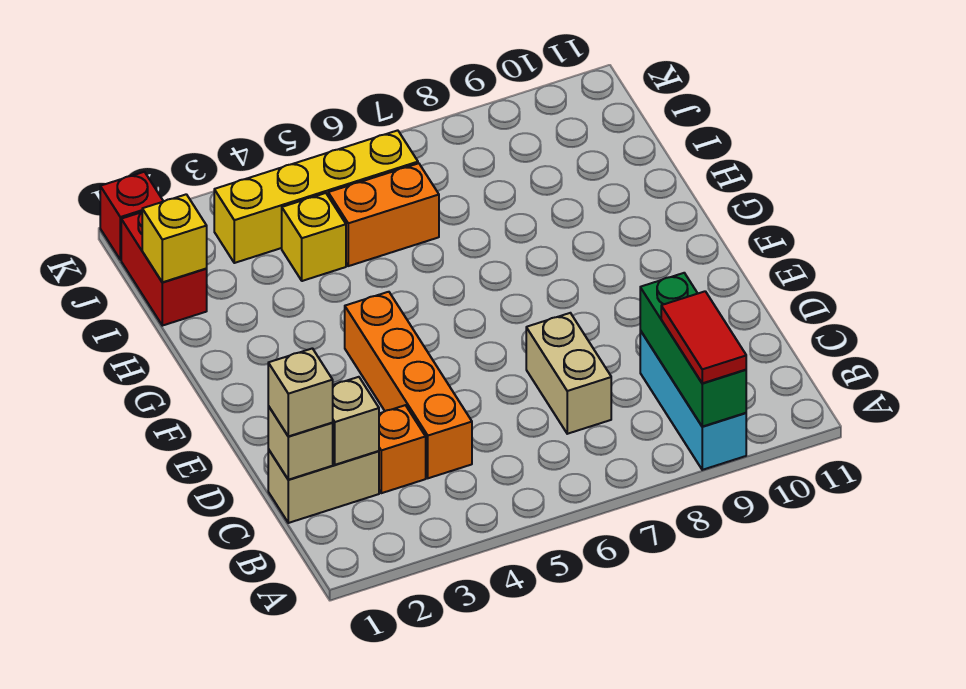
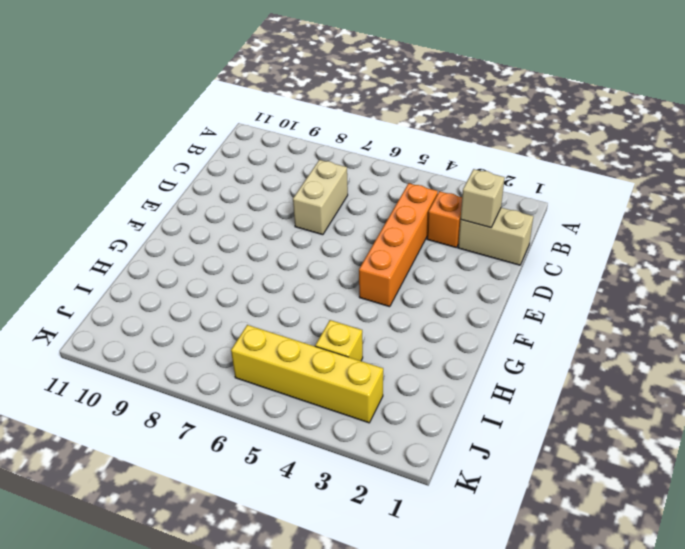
none -> cyan brick A9:C9 level 1
none -> red brick I1:J1 level 1
none -> orange brick I5:I6 level 1

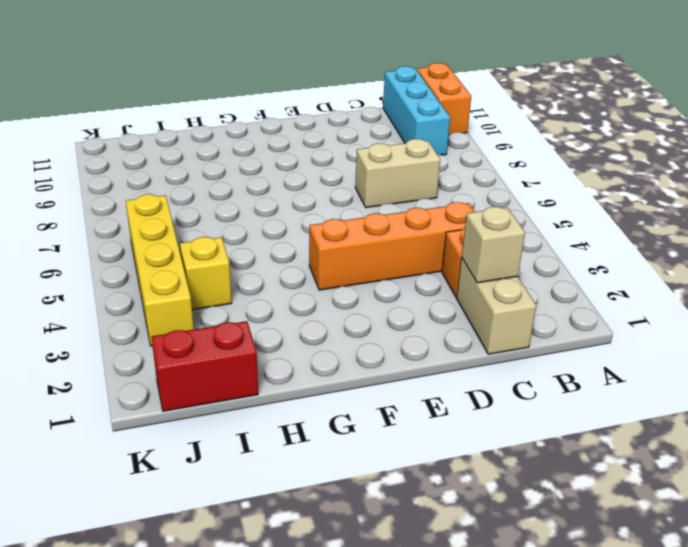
orange brick A10:A11 level 1 -> orange brick I5:I6 level 1
cyan brick B9:B11 level 1 -> cyan brick A9:C9 level 1
none -> red brick K1 level 1
none -> green brick A9:C9 level 2
none -> tan brick C1 level 2

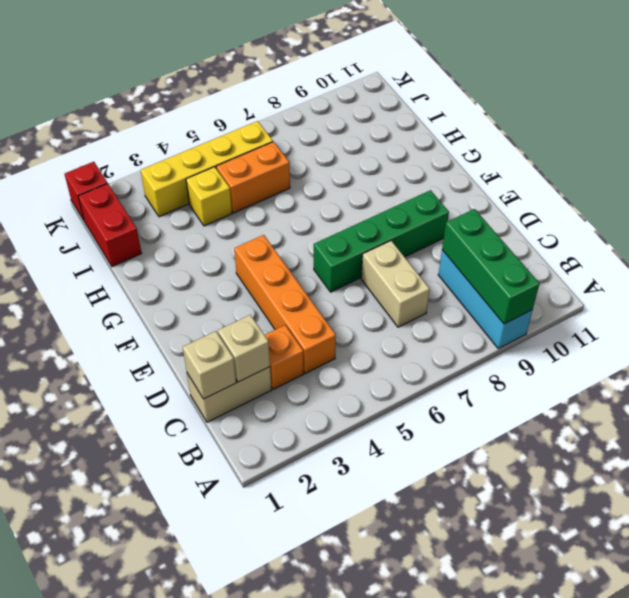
green brick E6:E9 level 1 -> none
none -> yellow brick I1 level 2
none -> red tile A9:B9 level 3
none -> tan brick C1 level 3

